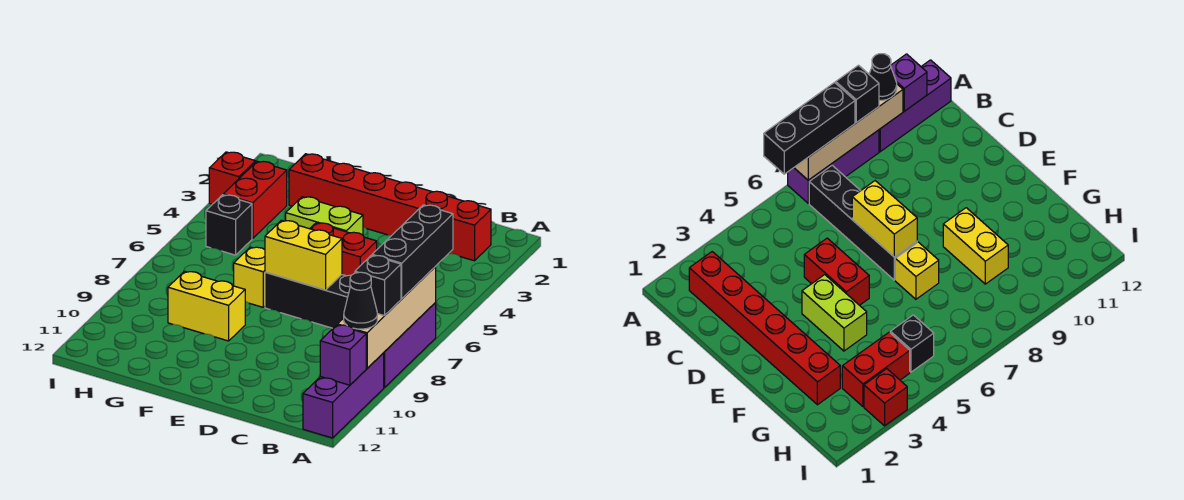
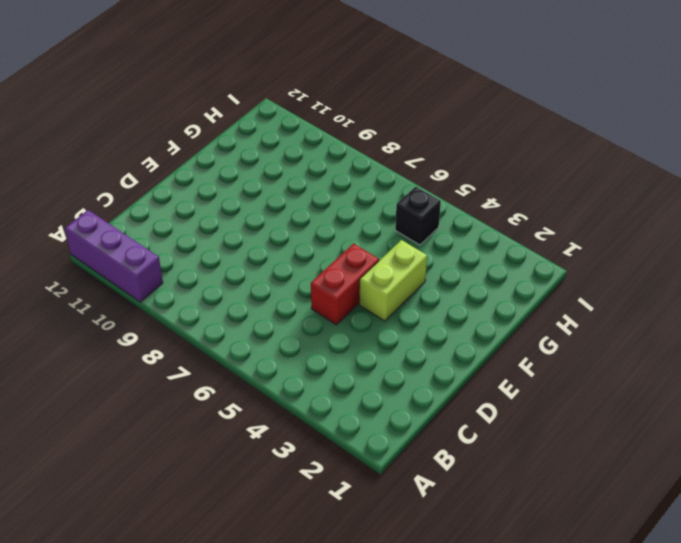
none -> purple brick A7:A9 level 1
none -> red brick B2:G2 level 1
none -> black brick B7:E7 level 1

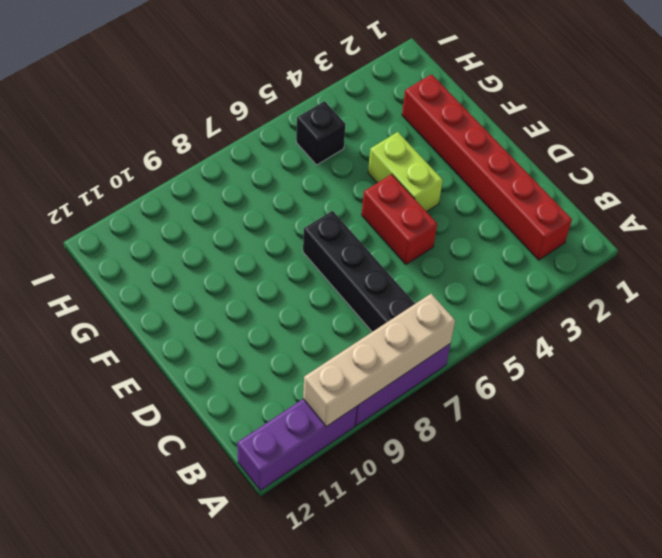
none -> yellow brick F7 level 1
none -> yellow brick F9:G9 level 1
none -> red brick H3:H4 level 1

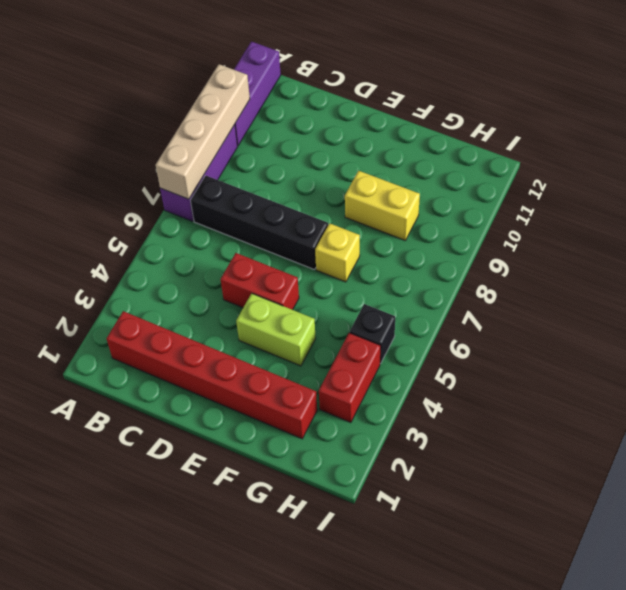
none -> red brick I3 level 1
none -> purple brick A11 level 2
none -> yellow brick D7:E7 level 2

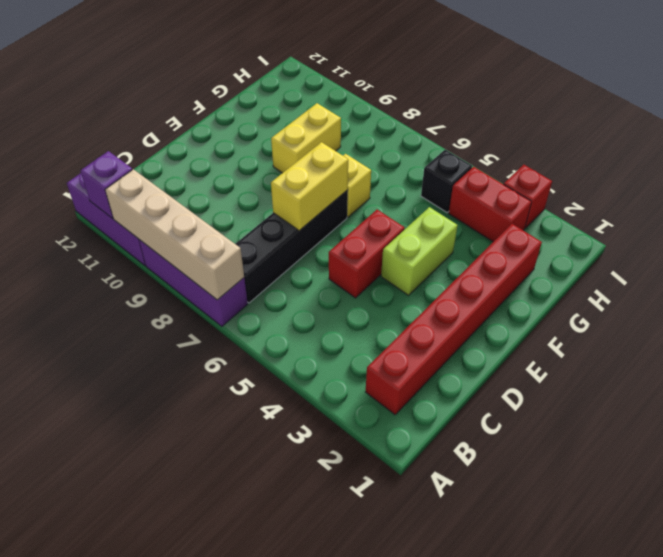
none -> black brick A6:A8 level 3
none -> black brick A9 level 3
none -> black cone A10 level 3

